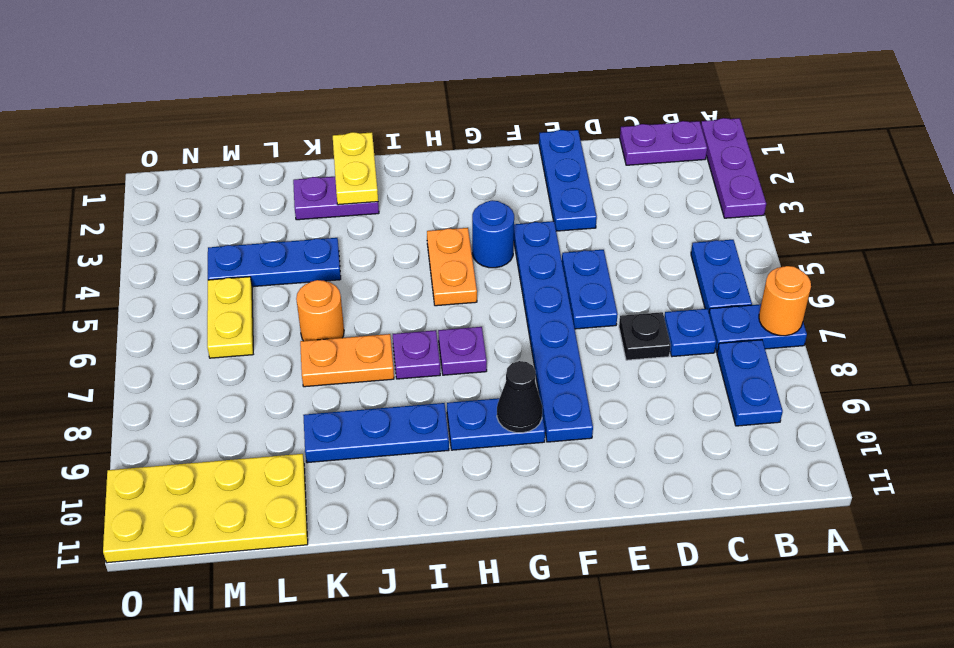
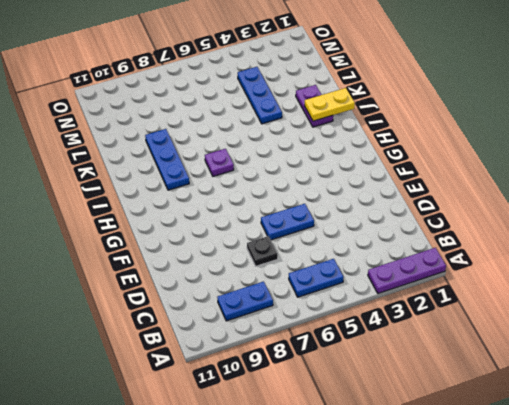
none -> blue plate A7:B7 level 1
none -> purple plate B1:C1 level 1
none -> blue plate C7 level 1

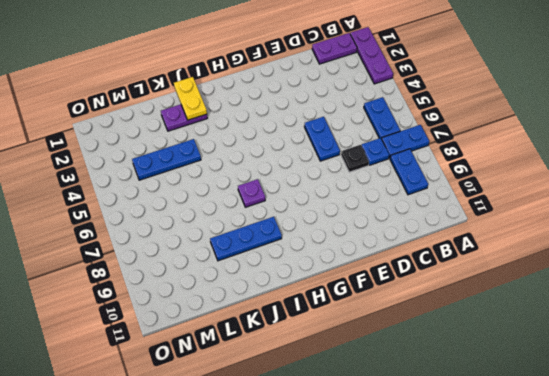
none -> blue plate E1:E3 level 1
none -> blue plate F4:F9 level 1
none -> blue round brick G4 level 1

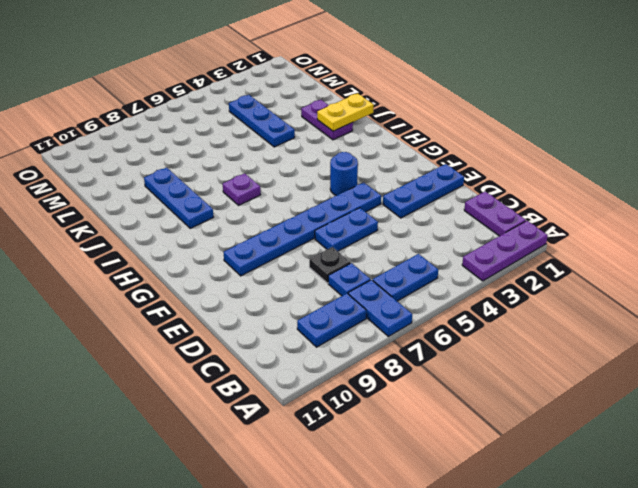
none -> blue plate G9:H9 level 1
none -> orange plate H4:H5 level 1
none -> purple plate H7 level 1

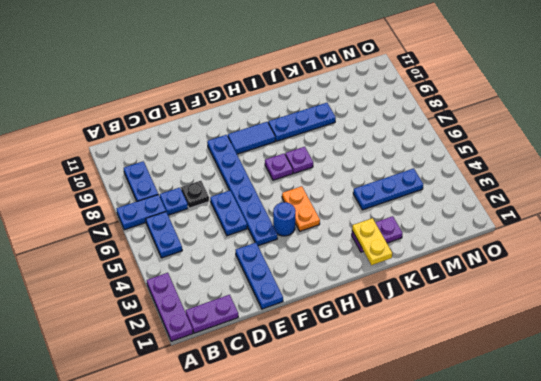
blue tile G9:H9 level 1 -> blue plate G9:H9 level 1
none -> orange plate J7:K7 level 1
none -> orange round brick K6 level 1
none -> yellow plate L10:O11 level 1

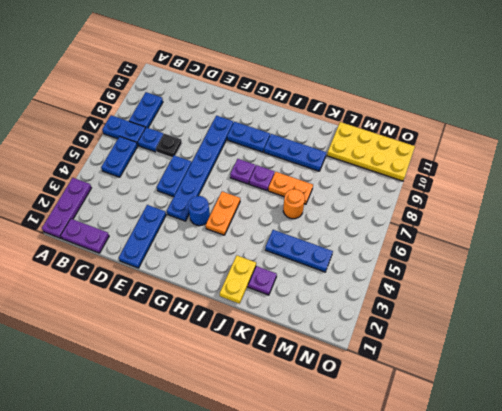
none -> yellow plate M5:M6 level 1
none -> orange round brick A7 level 2
none -> black cone G9 level 2

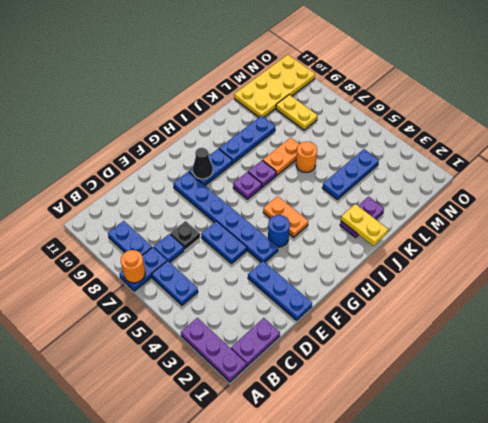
yellow plate M8:M9 level 1 -> yellow plate M5:M6 level 1

